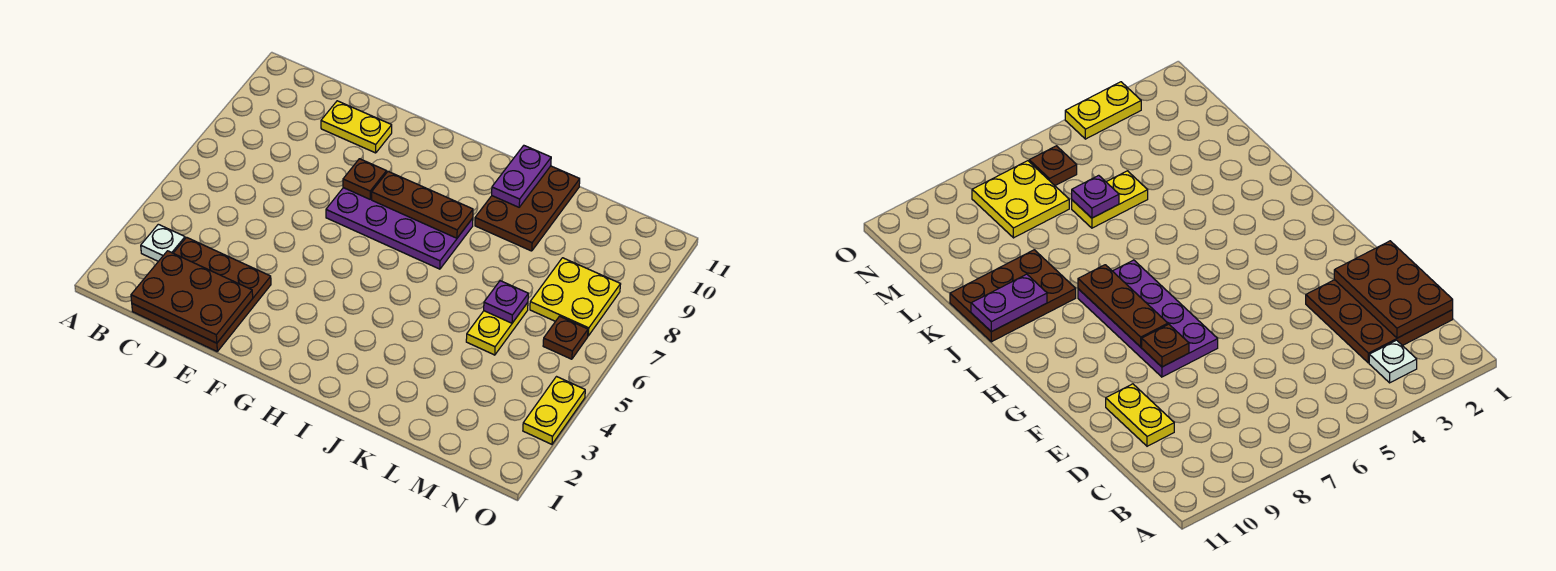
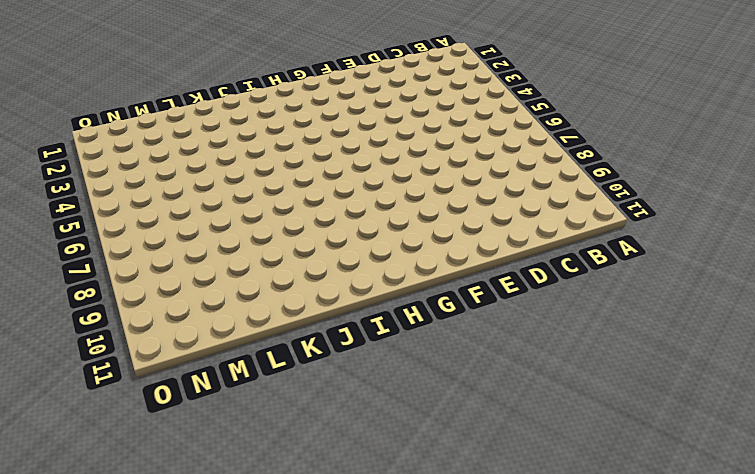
none -> white plate B3 level 1
none -> brown plate C1:E3 level 1
none -> yellow plate D10:E10 level 1

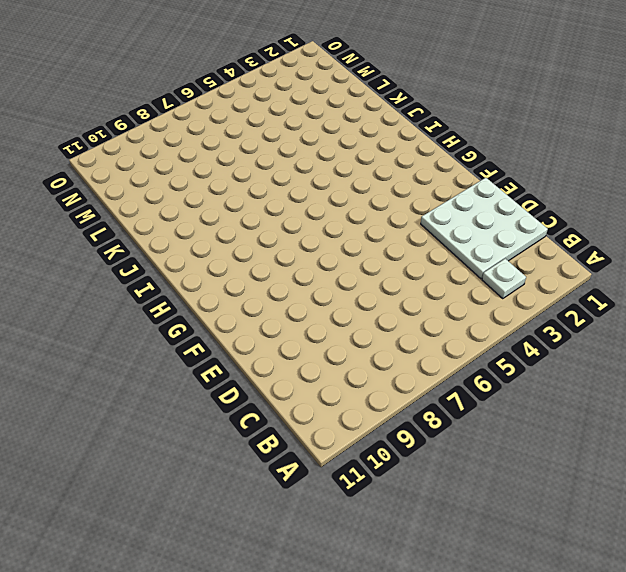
white plate C1:E3 level 1 -> brown plate C1:E3 level 1
none -> yellow plate D10:E10 level 1
none -> purple plate F7:I8 level 1
none -> brown plate J9:K11 level 1

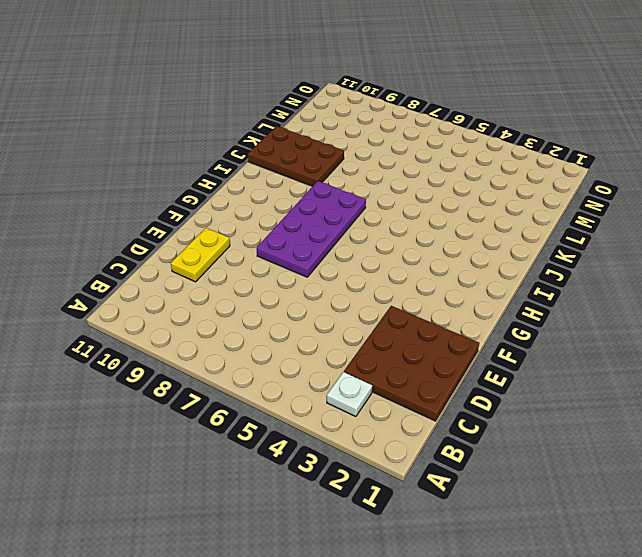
none -> yellow plate L5:L6 level 1
none -> yellow plate M7:N8 level 1
none -> brown plate N6 level 1

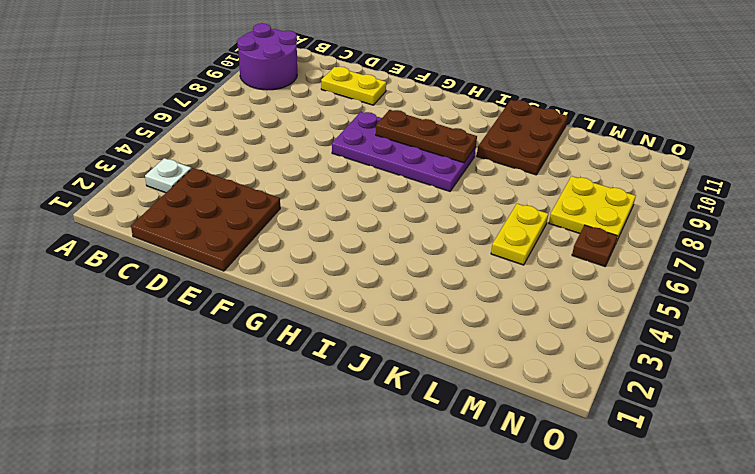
purple round brick A9:B10 level 1 -> none
none -> yellow plate O3:O4 level 1
none -> brown plate C1:E2 level 2
none -> brown plate F8 level 2

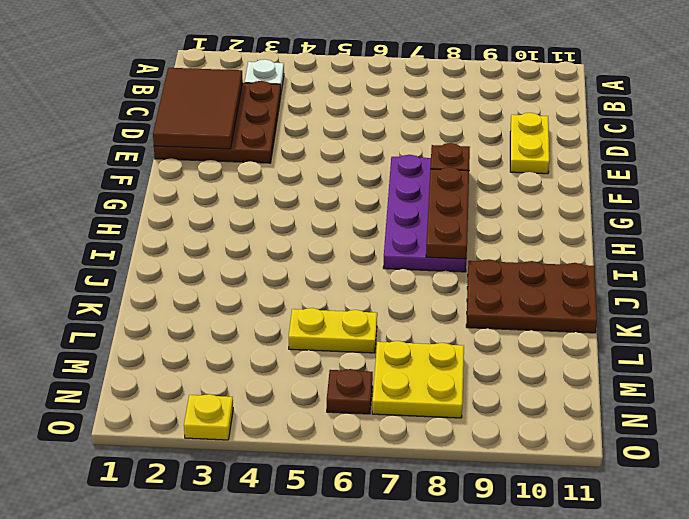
brown tile C1:E2 level 2 -> brown plate C1:E2 level 2
yellow plate O3 level 1 -> yellow plate O3:O4 level 1
none -> purple plate J10:J11 level 2
none -> purple plate L6 level 2

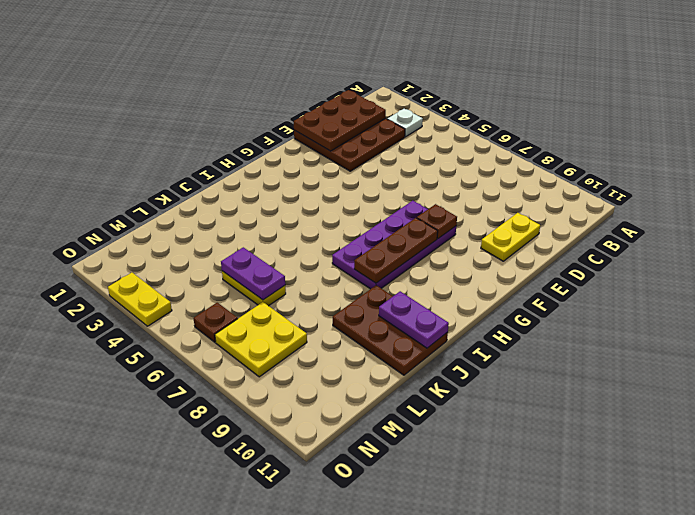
purple plate L5:L6 level 2 -> purple plate L6 level 2

